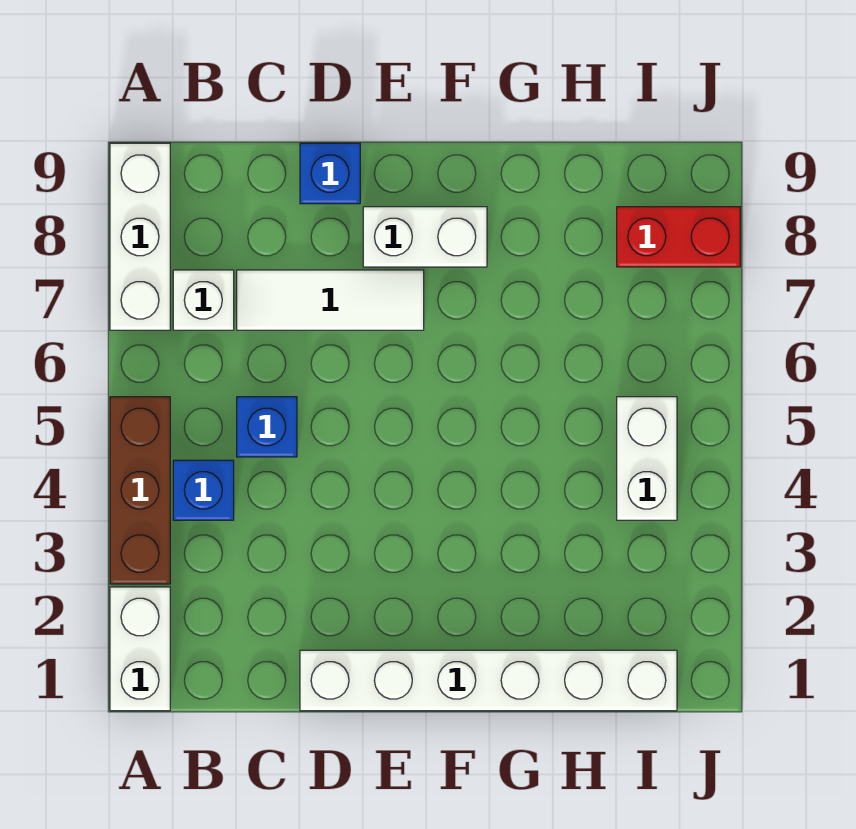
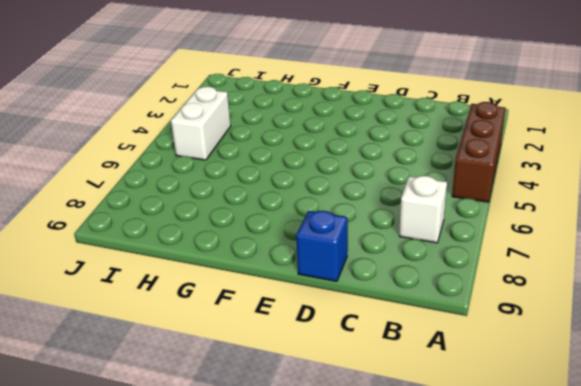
none -> white brick A1:A2 level 1
none -> white brick A7:A9 level 1
none -> blue brick B4 level 1

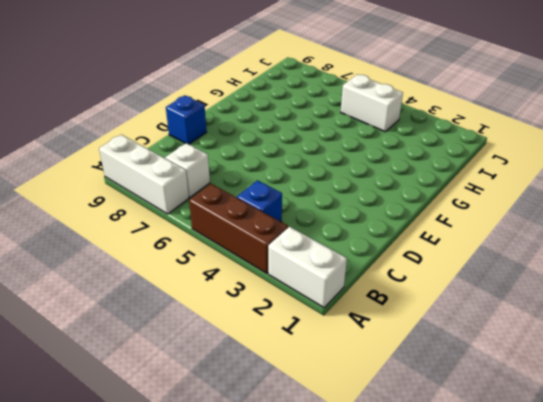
none -> blue brick C5 level 1
none -> white tile C7:E7 level 1
none -> white brick D1:I1 level 1

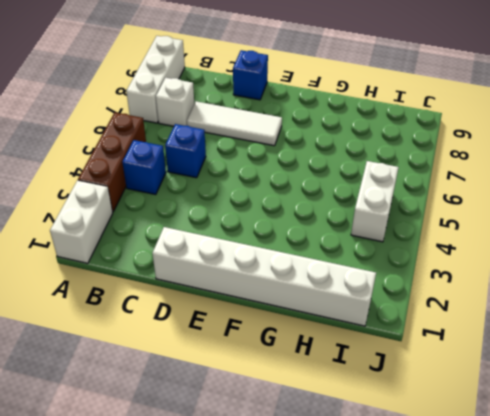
none -> white brick E8:F8 level 1
none -> red brick I8:J8 level 1

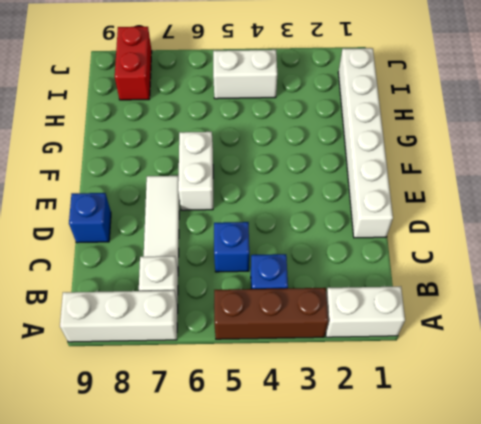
white brick E6:F6 level 1 -> white brick E8:F8 level 1

